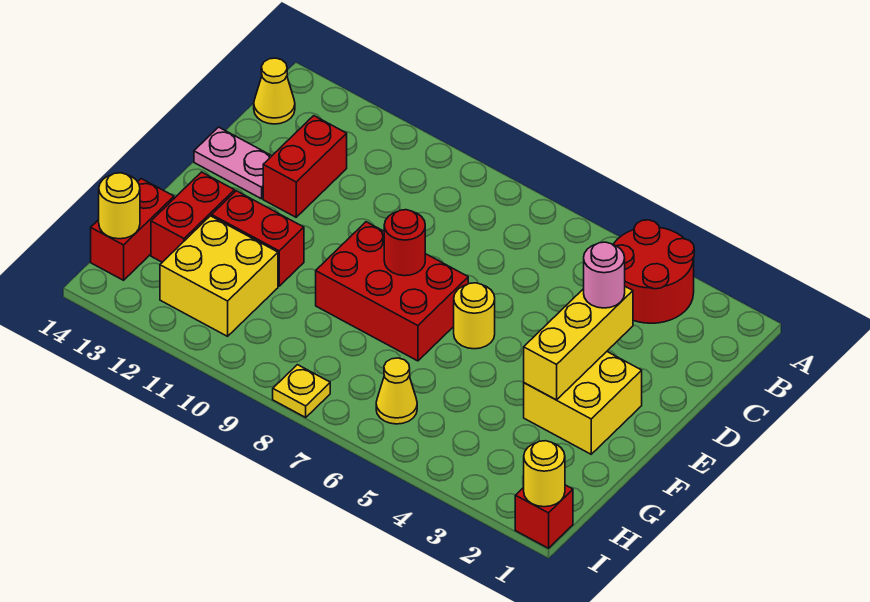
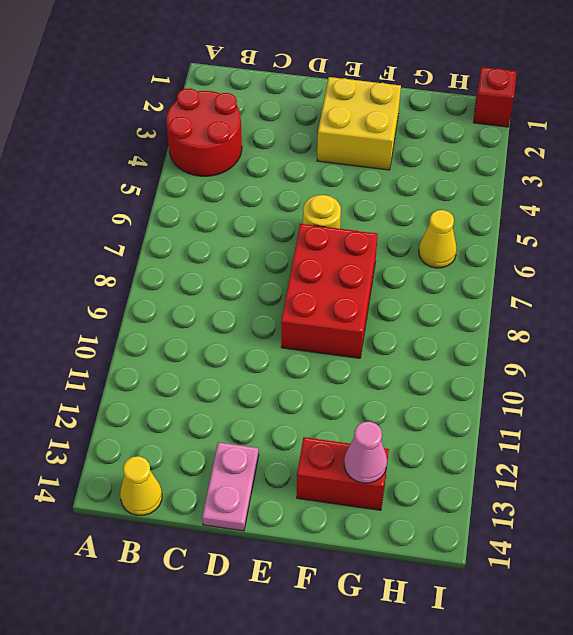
pink cone G13 level 2 -> none
none -> red brick C12:D12 level 1
none -> red brick F11:F12 level 1
none -> yellow brick G11:H12 level 1

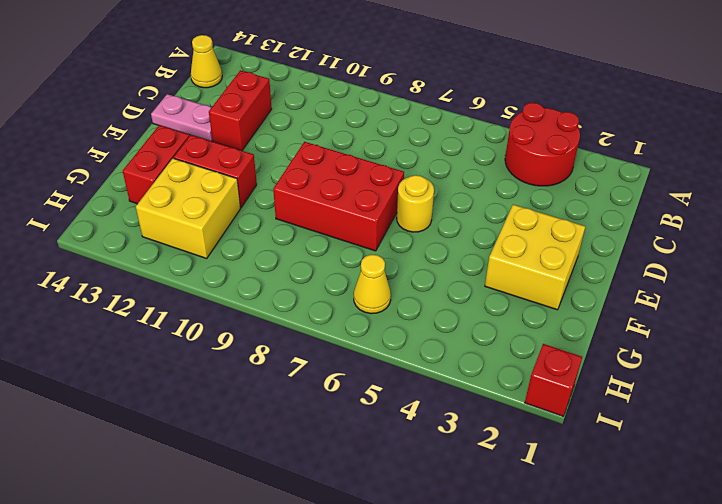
none -> red brick G14:H14 level 1
none -> yellow plate I8 level 1
none -> yellow brick D3:F3 level 2

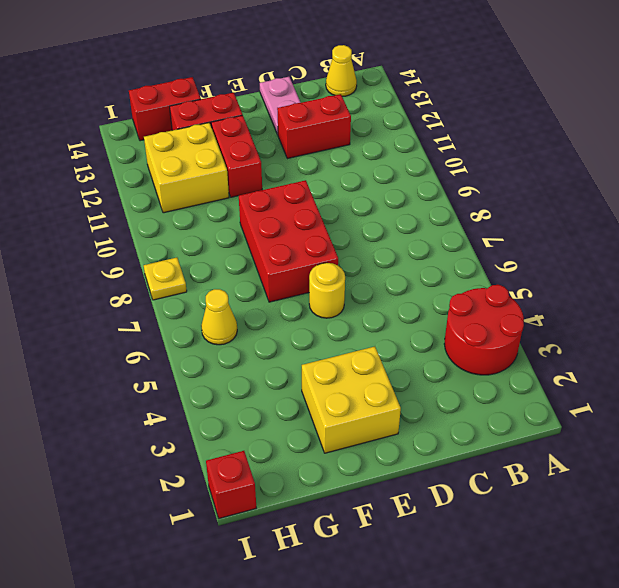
none -> yellow brick D3:F3 level 2
none -> red round brick E8 level 2
none -> yellow round brick H14 level 2

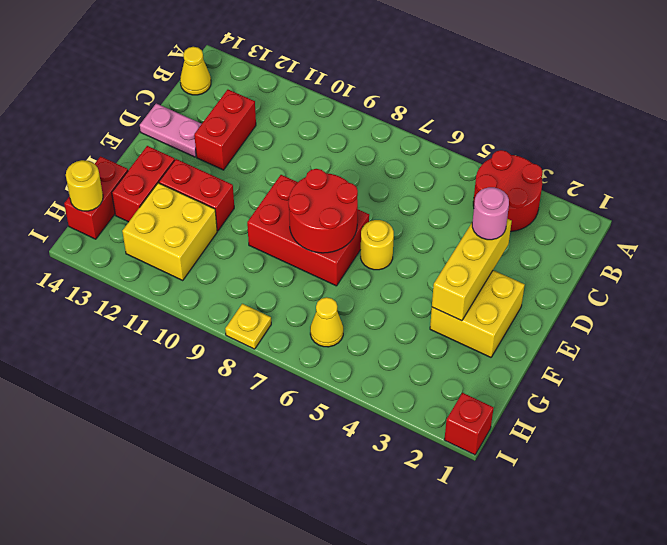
red round brick E7:F8 level 2 -> red round brick E8 level 2
none -> yellow round brick I1 level 2

